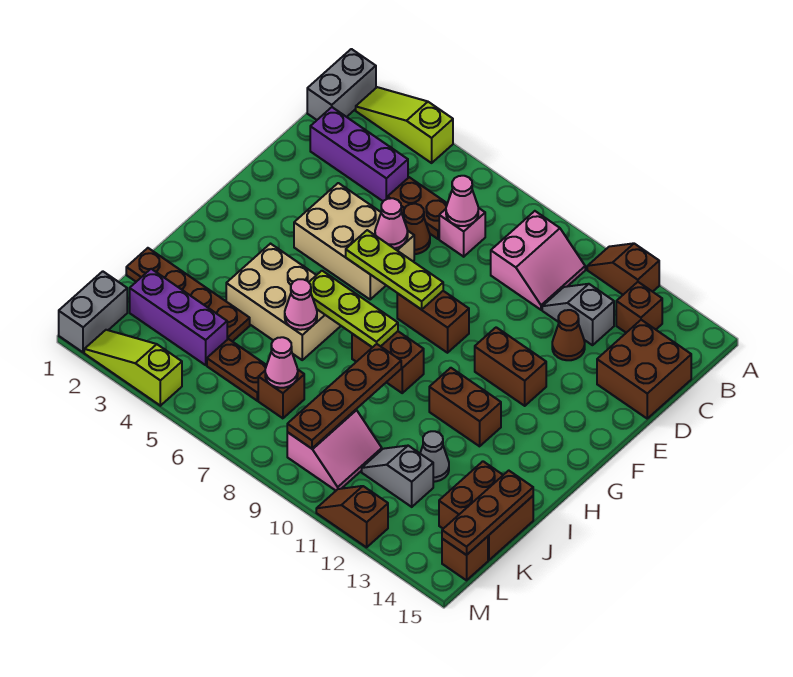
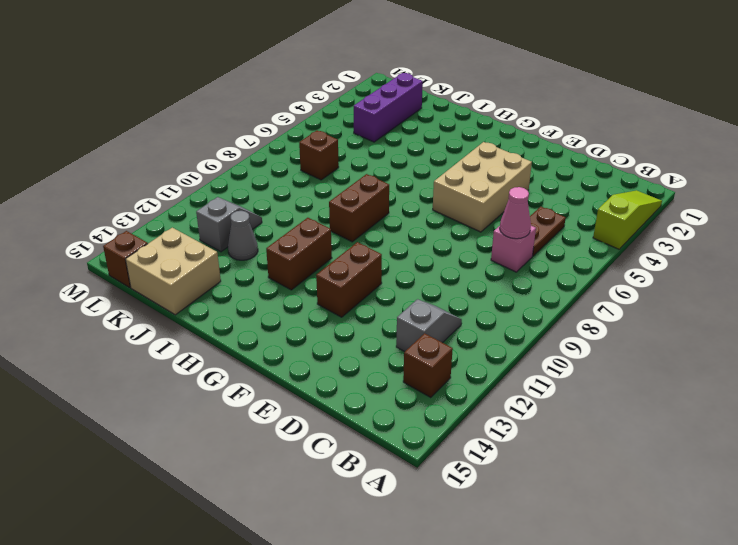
tan brick J14:K15 level 1 -> brown brick J14:K15 level 1
none -> grey brick A1:B1 level 1
none -> brown slope A11:A12 level 1 top 12
none -> pink slope B9:C10 level 1 top 9
none -> purple brick C2:C4 level 1

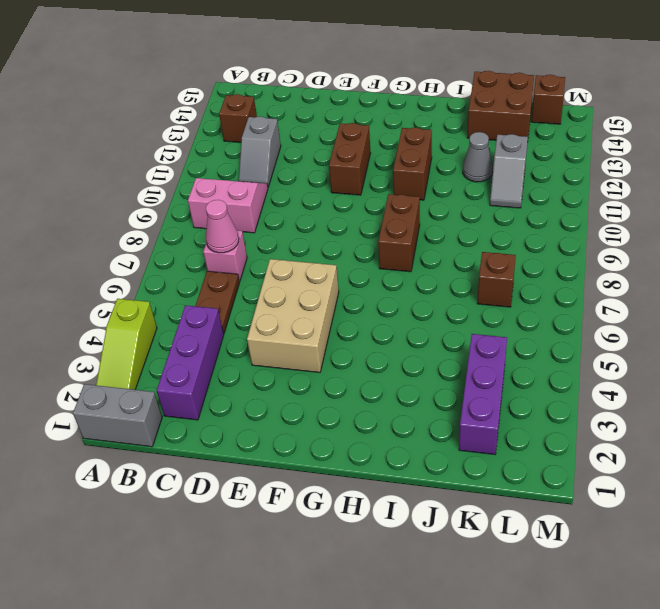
none -> brown slope A11:A12 level 1 top 12
none -> brown brick C14:D15 level 1
none -> brown cone D6 level 1
none -> brown cone D12 level 1

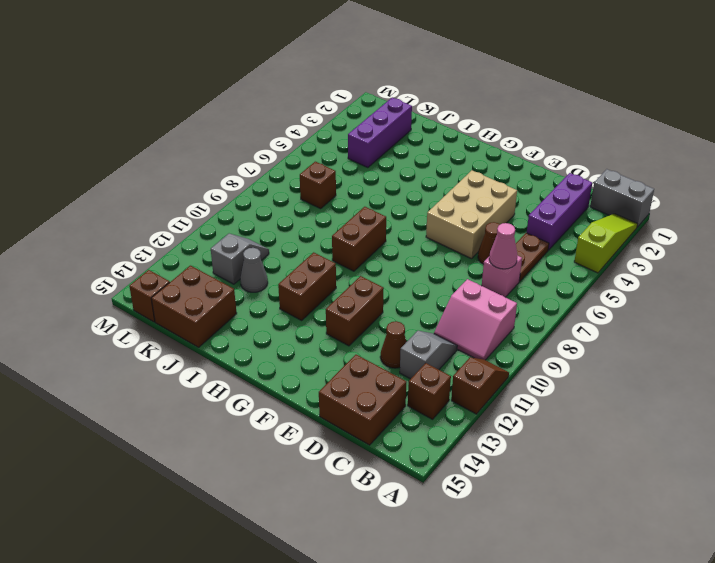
none -> brown brick F8:F9 level 1
none -> tan brick H4:I6 level 1
none -> brown plate J1:J4 level 1
none -> brown plate K5:K6 level 1

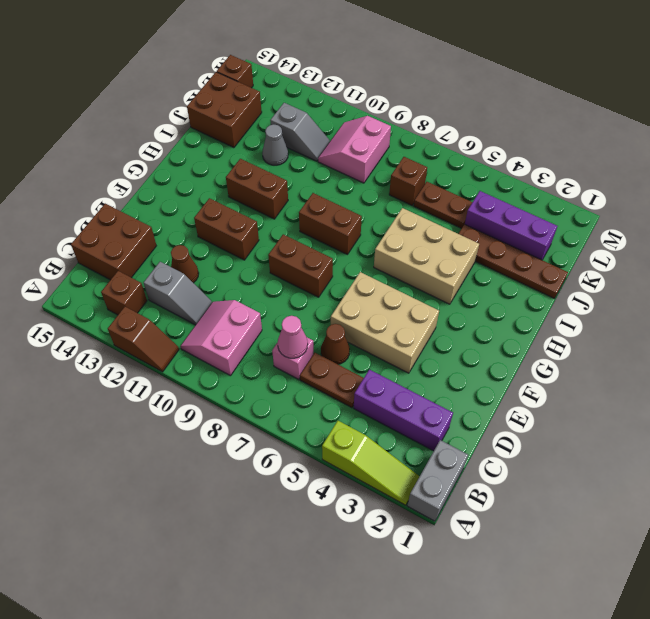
none -> grey brick L1:M1 level 1
none -> lime slope M2:M4 level 1 top 4
none -> brown slope M11:M12 level 1 top 12
none -> pink cone E6 level 2

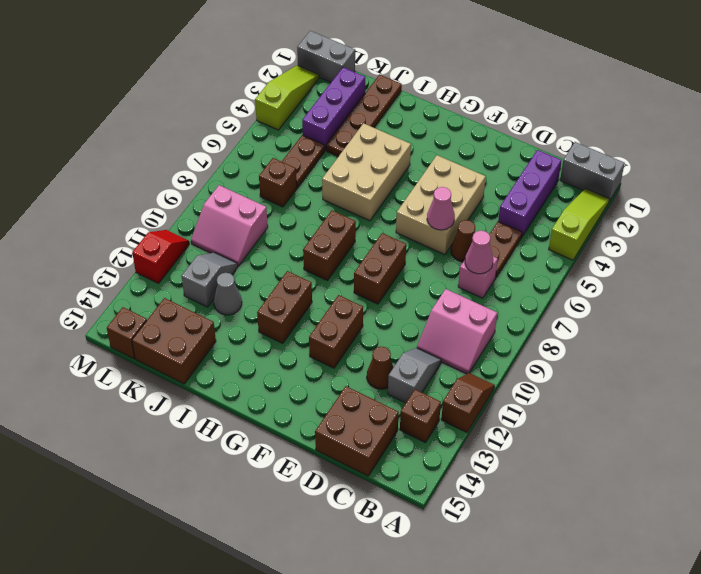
red slope M11:M12 level 1 top 12 -> brown slope M11:M12 level 1 top 12
none -> lime plate F6:F8 level 2
none -> lime plate H6:H8 level 2
none -> pink cone I6 level 2
none -> brown plate I9:L9 level 2

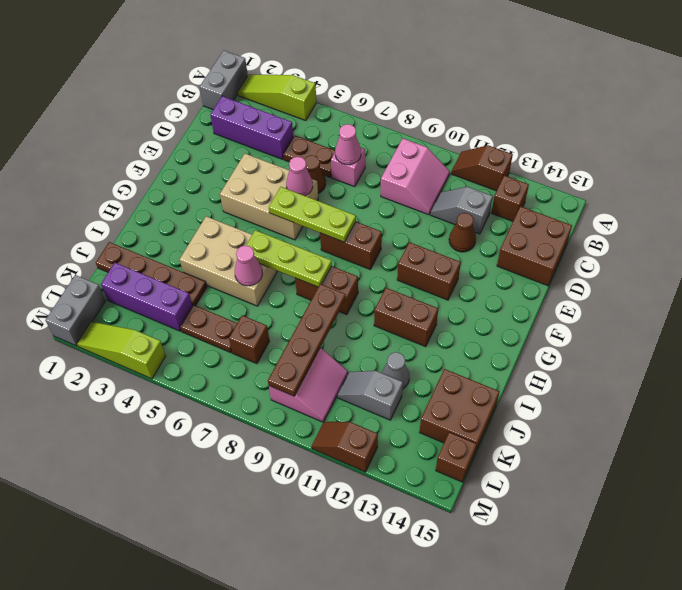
none -> brown plate J15:L15 level 2
none -> pink cone K7 level 2

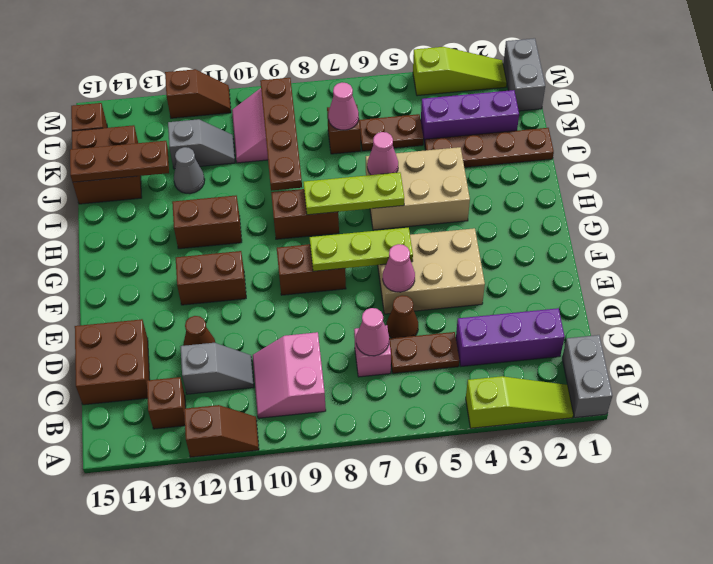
brown plate J13:J15 level 2 -> brown plate J15:L15 level 2

